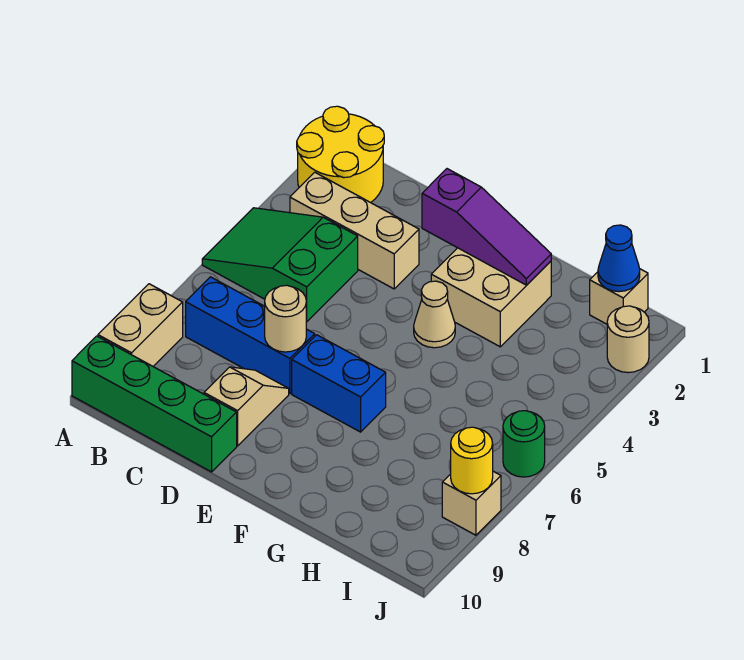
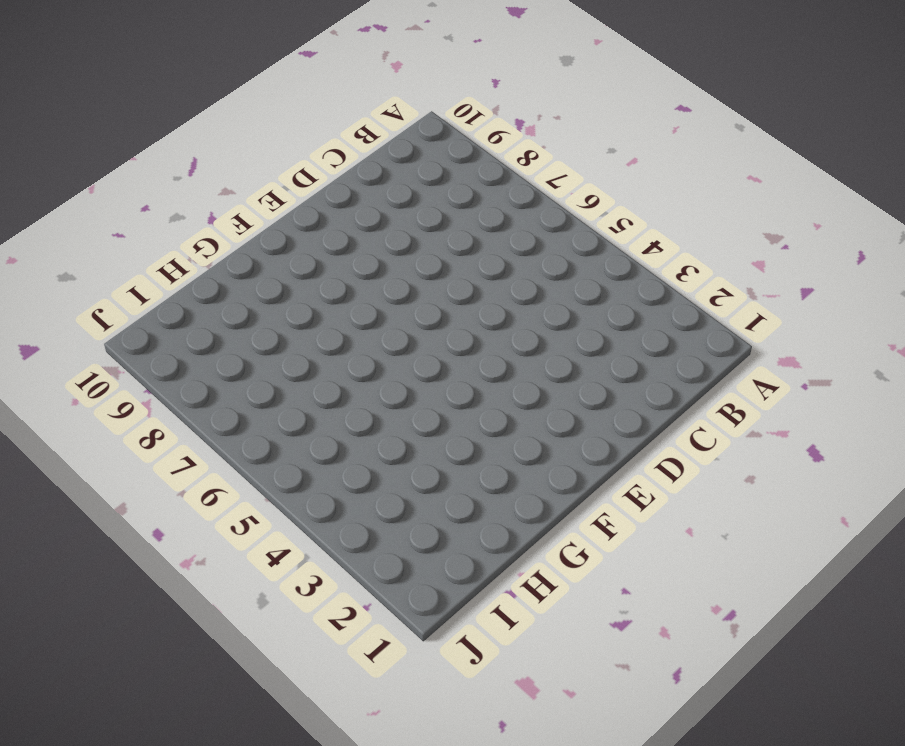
none -> yellow round brick A1:B2 level 1
none -> green slope A4:C5 level 1 top C
none -> tan brick A8:A9 level 1

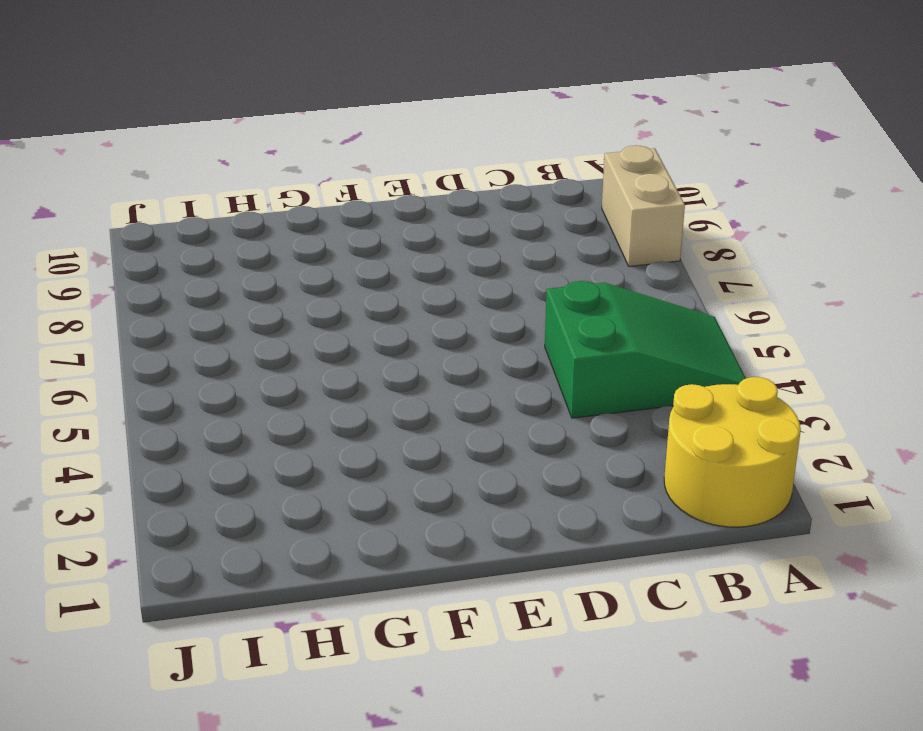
none -> green brick A10:D10 level 1
none -> tan brick B3:D3 level 1
none -> blue brick B7:D7 level 1

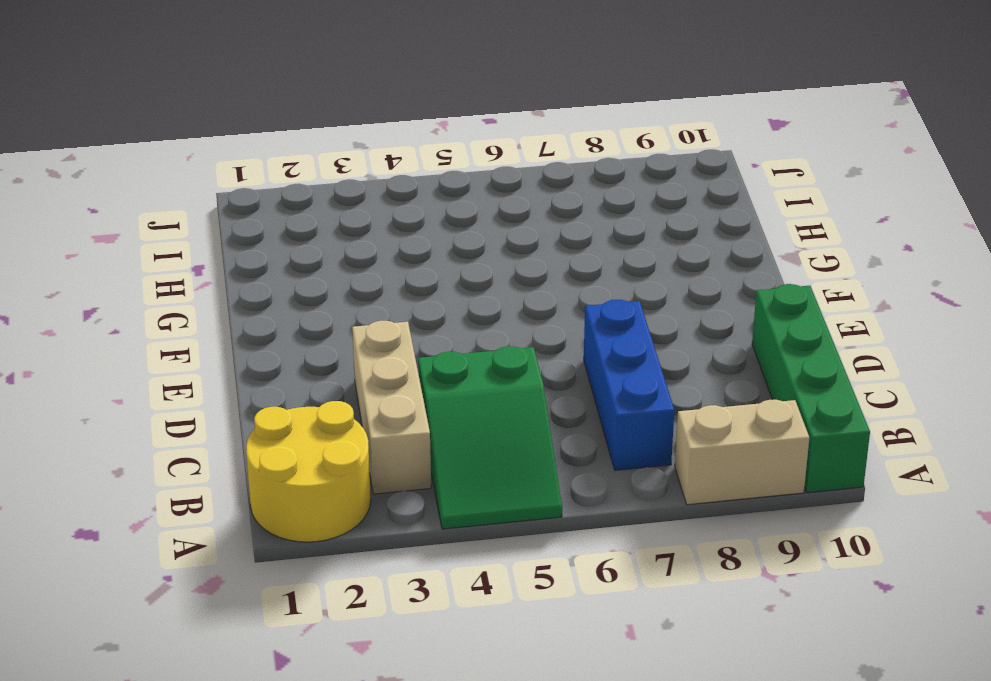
none -> tan slope D8:D9 level 1 top 9
none -> blue brick E7:F7 level 1
none -> tan brick F2:G3 level 1

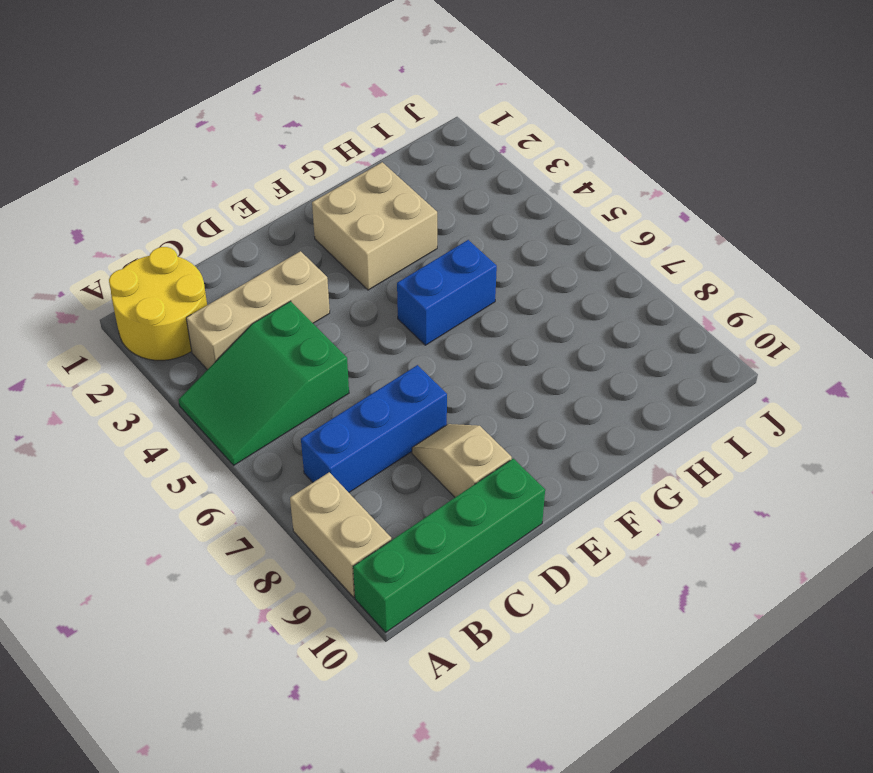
blue brick F5:G5 level 1 -> blue brick E7:F7 level 1
none -> tan cone F4 level 1
none -> tan brick I1 level 1
none -> tan round brick J2 level 1

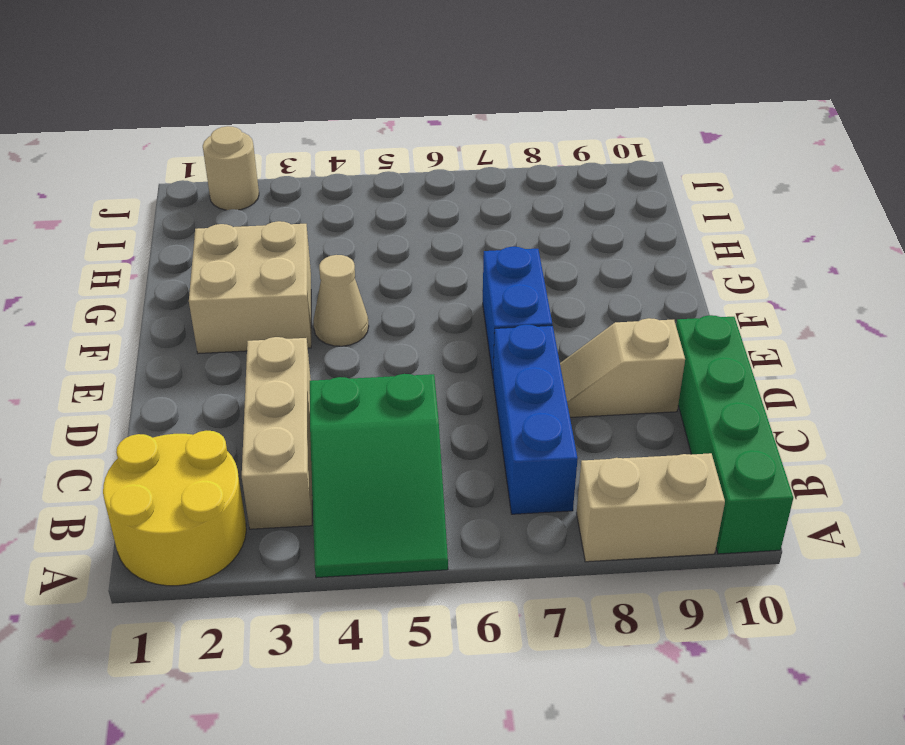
none -> tan brick I1 level 1
none -> green round brick J6 level 1
none -> tan brick J8 level 1

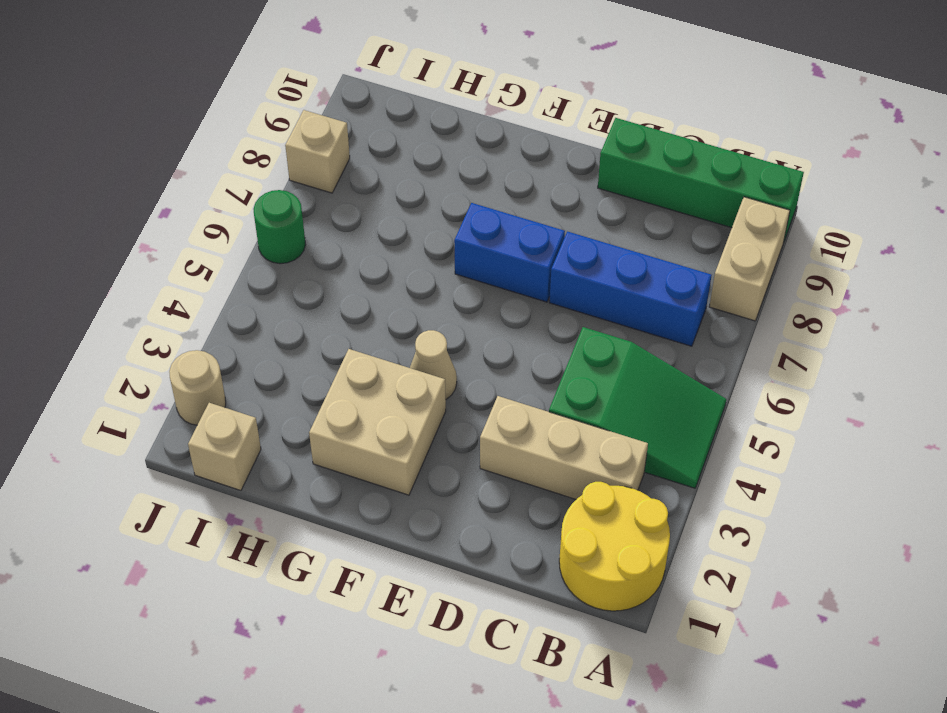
none -> tan slope D8:D9 level 1 top 9
none -> tan round brick D7 level 2
none -> purple slope E2:G2 level 2 top E

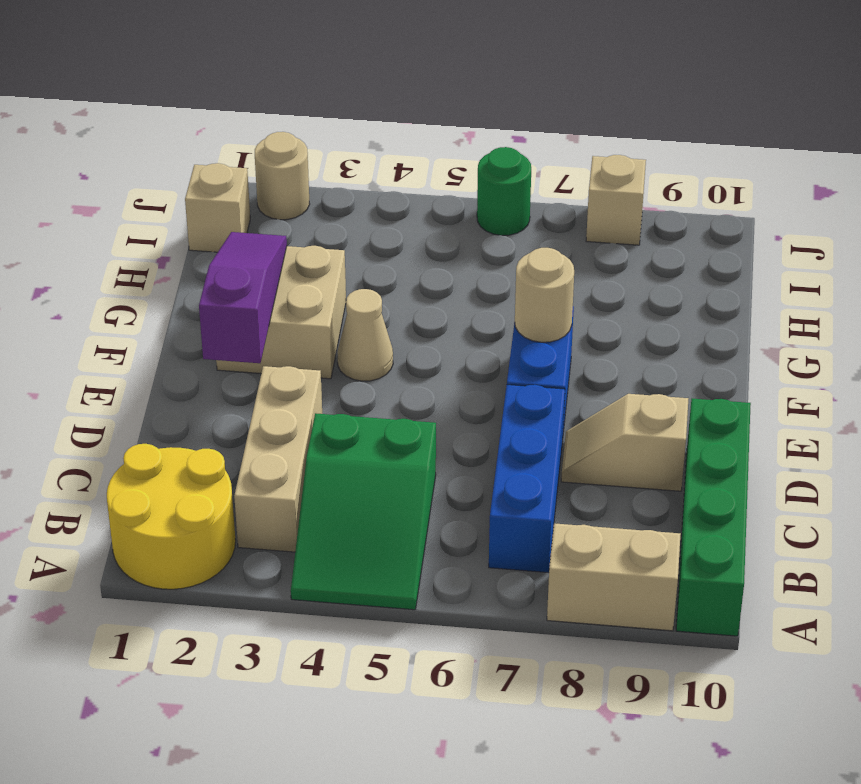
tan round brick F7 level 2 -> tan round brick D7 level 2
none -> blue cone I1 level 2
none -> yellow round brick J8 level 2

